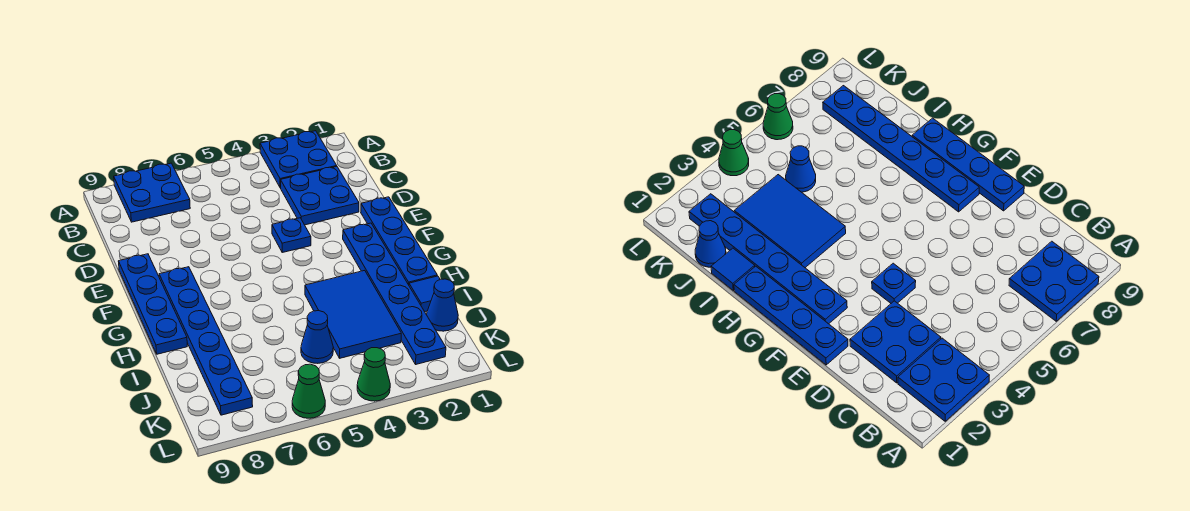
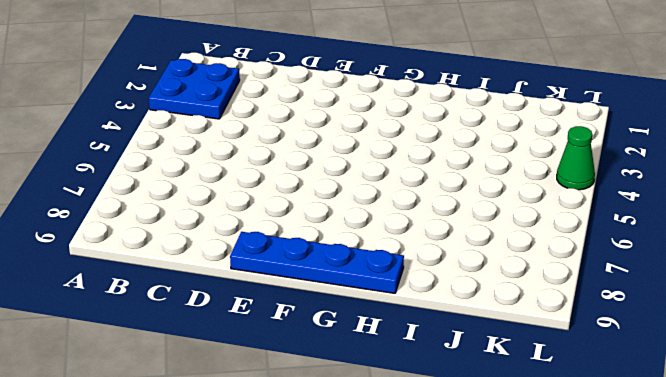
none -> blue plate A7:B8 level 1
none -> blue plate C2:D3 level 1
none -> blue plate E1:H1 level 1

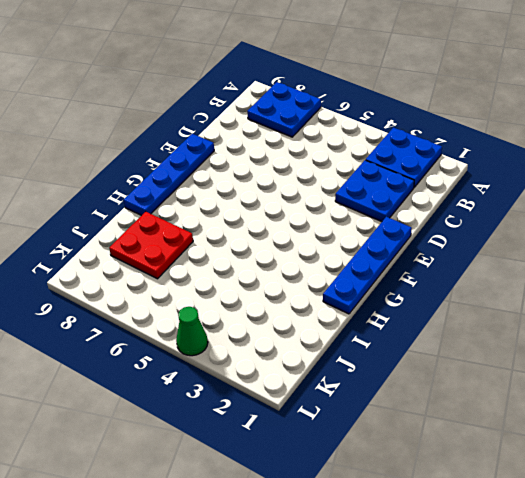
red plate I7:J8 level 1 -> blue plate F8:K8 level 1
none -> blue plate E4 level 1
none -> blue plate F2:K2 level 1
none -> blue tile H3:J4 level 1

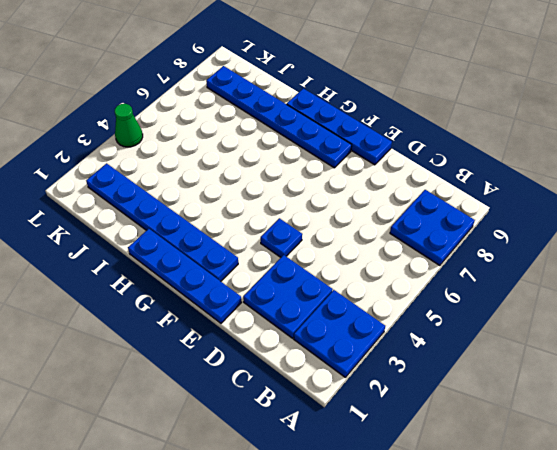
none -> blue tile H3:J4 level 1
none -> blue tile I1 level 1
none -> blue cone J1 level 1

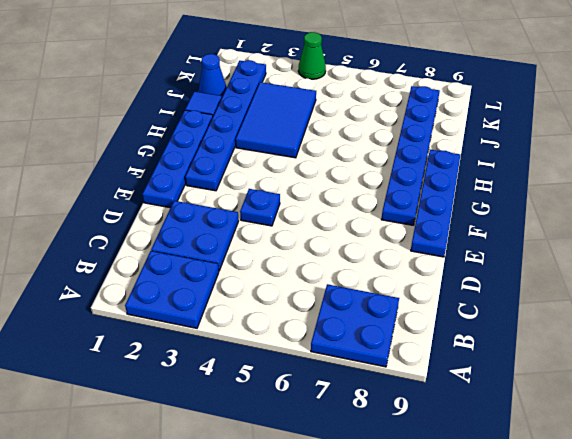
none -> blue cone J5 level 1
none -> green cone L6 level 1

